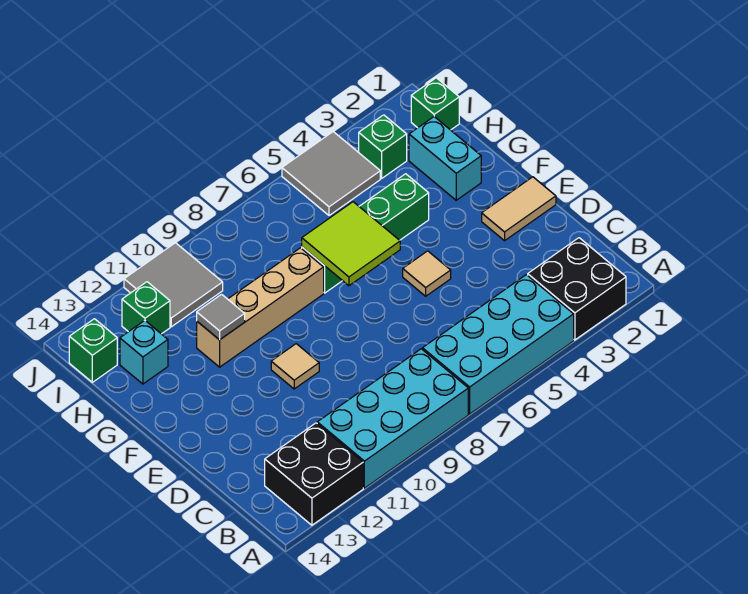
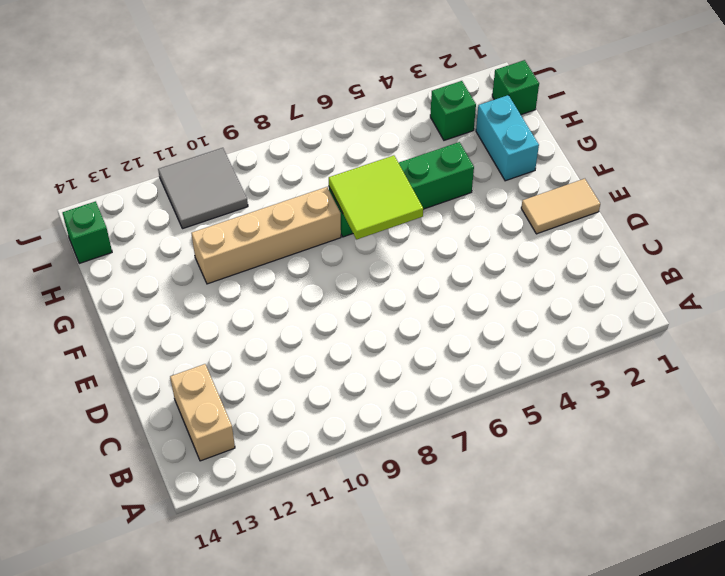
tan brick B13:C13 level 1 -> black brick A12:B13 level 1
none -> black brick A2:B3 level 1
none -> cyan brick A4:B7 level 1
none -> cyan brick A8:B11 level 1

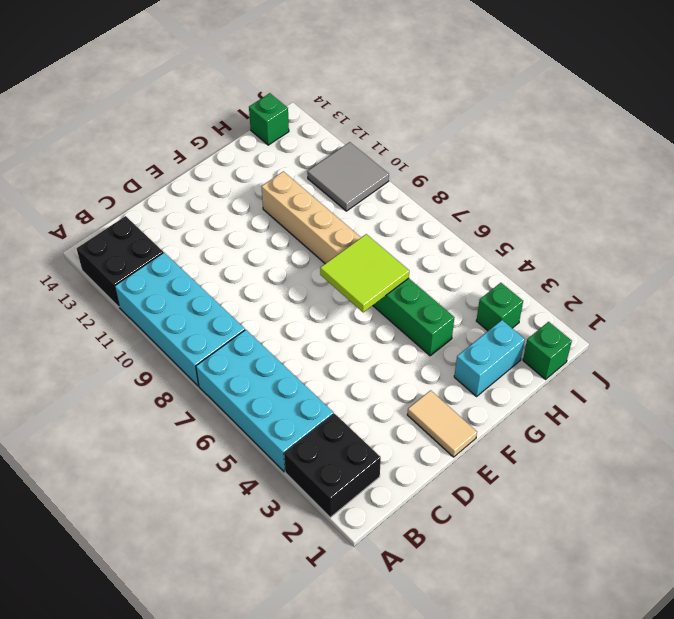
none -> tan tile E5 level 1
none -> tan tile E10 level 1
none -> cyan brick H13 level 1

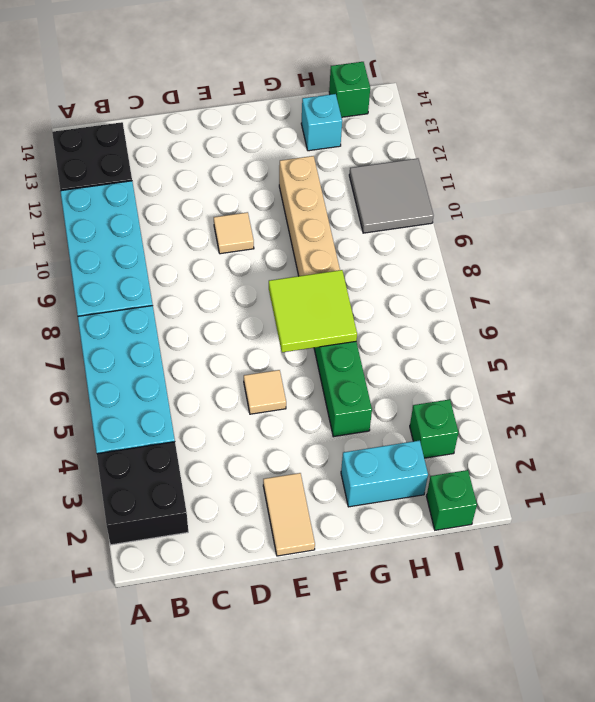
none -> grey tile I4:J5 level 1
none -> green brick I12 level 1
none -> grey tile G11 level 2

